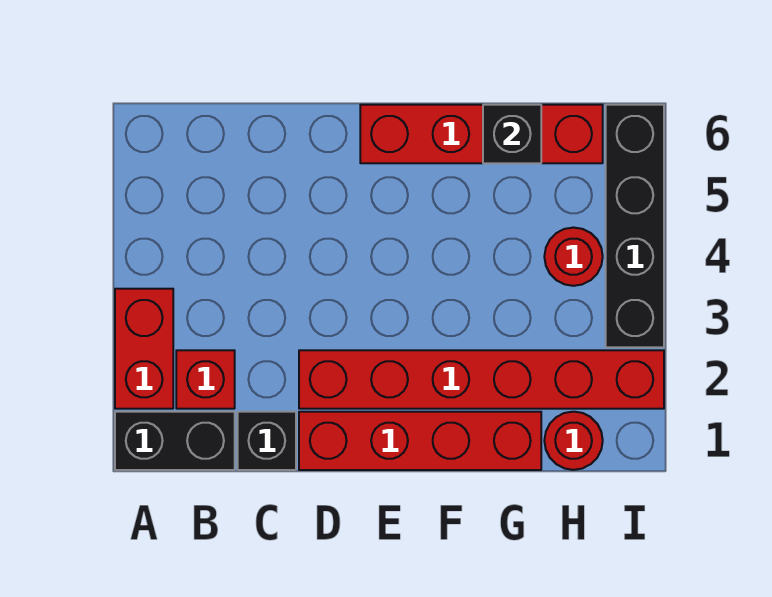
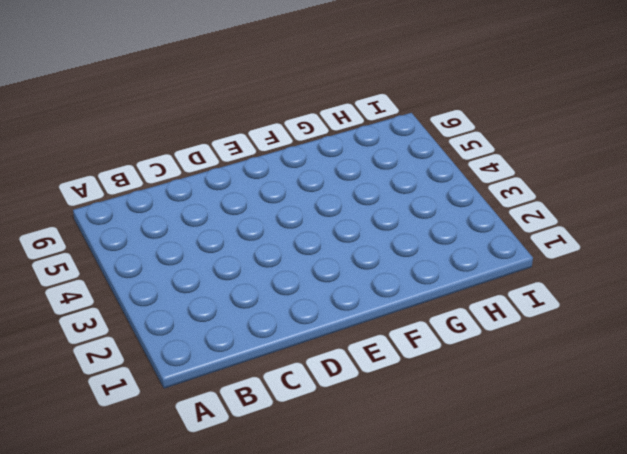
none -> black brick A1:B1 level 1
none -> red brick A2:A3 level 1

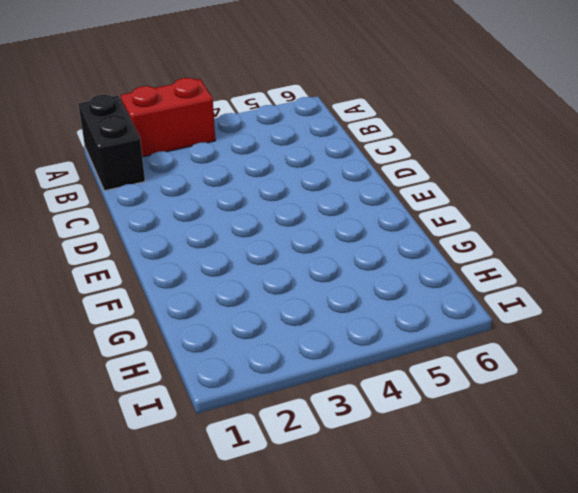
none -> red brick B2 level 1
none -> black brick C1 level 1

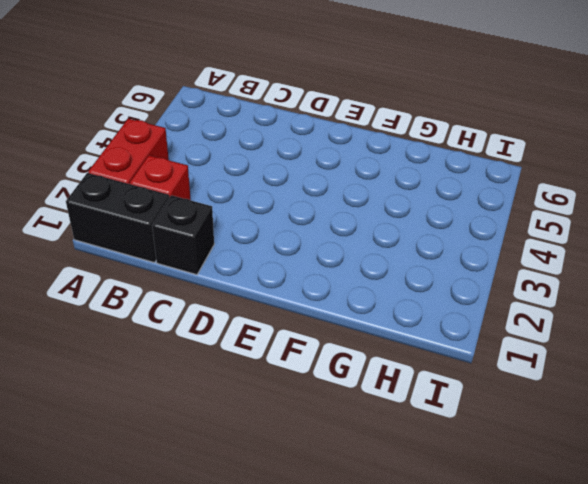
none -> red brick D1:G1 level 1
none -> red brick D2:I2 level 1

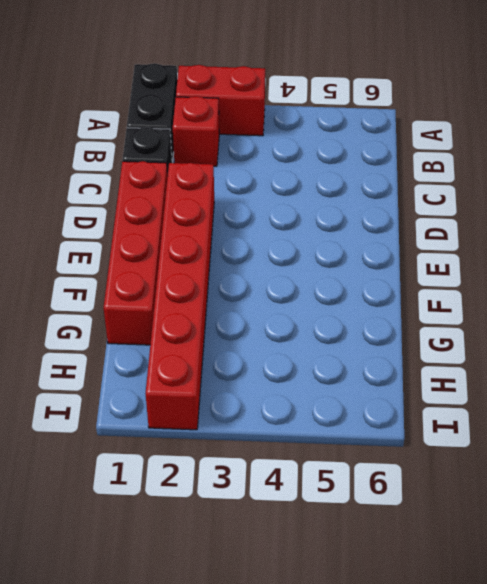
none -> red brick E6:H6 level 1
none -> red round brick H1 level 1

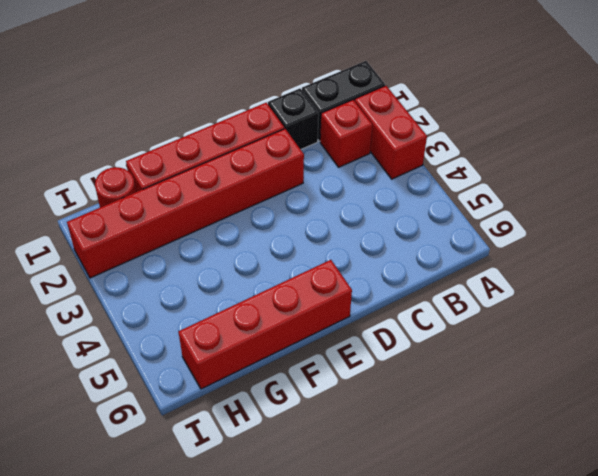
none -> red round brick H4 level 1
none -> black brick I3:I6 level 1

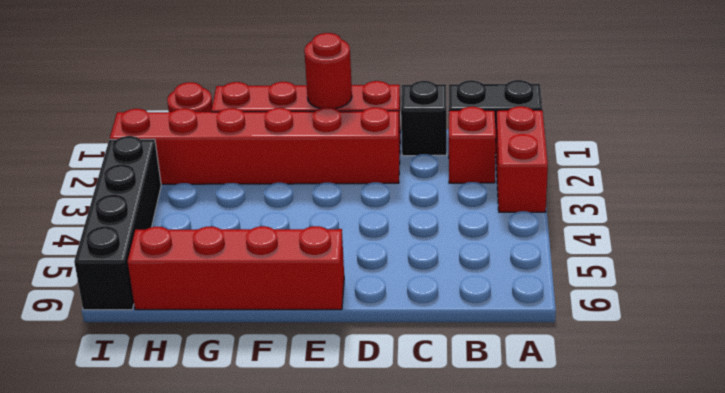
red round brick E1 level 2 -> red round brick H4 level 1
none -> black brick G6 level 2

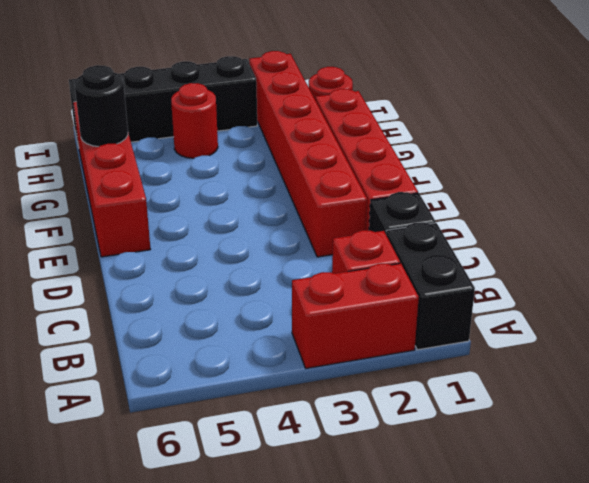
black round brick G6 level 2 -> black brick G6 level 2

